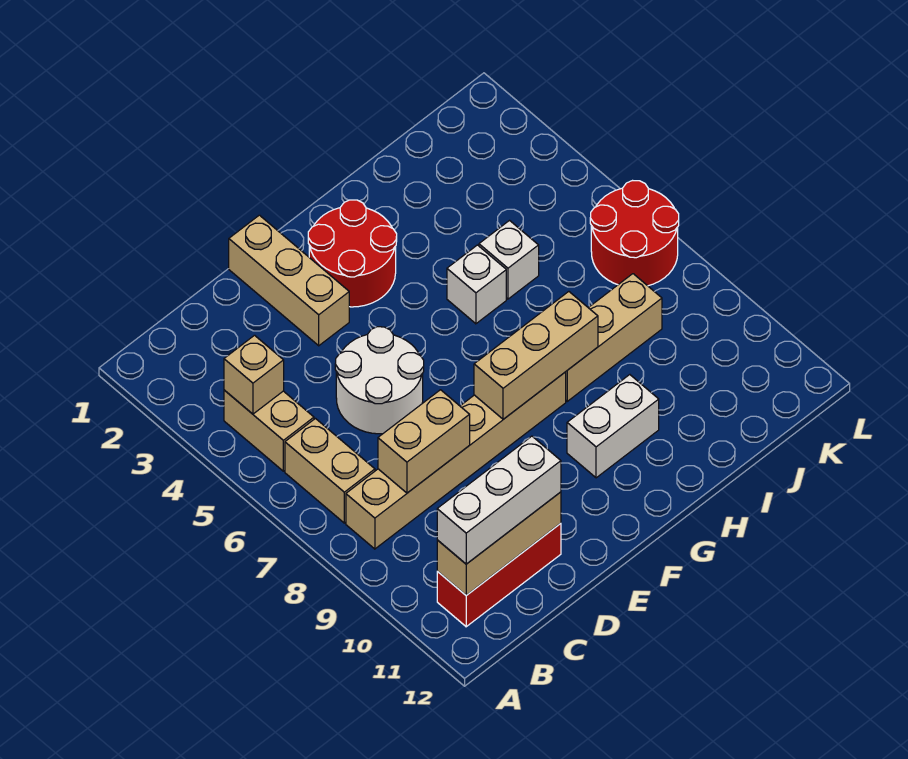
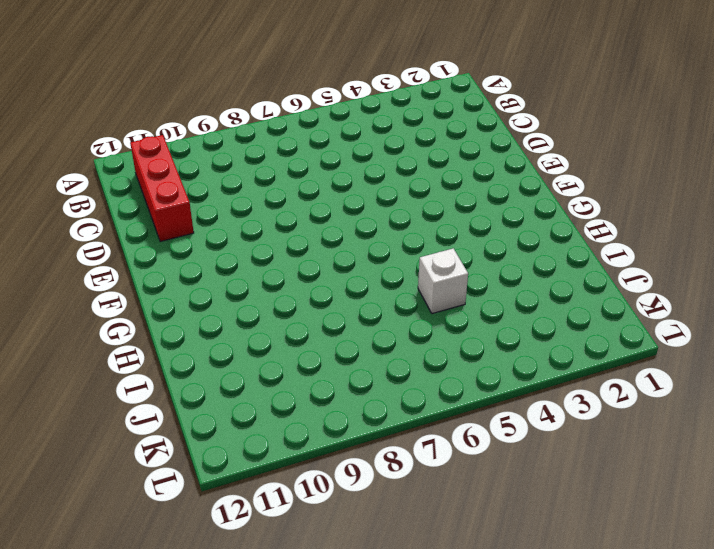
none -> tan brick B4:B5 level 1
none -> tan brick B6:B7 level 1
none -> tan brick B8:G8 level 1

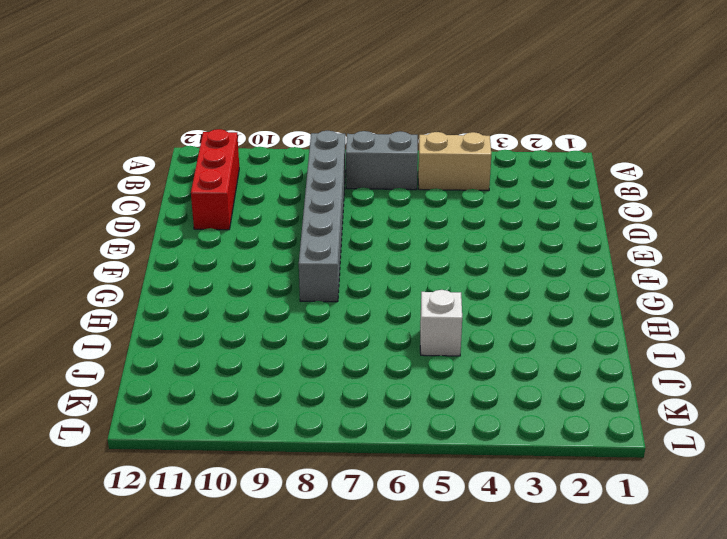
grey brick B6:B7 level 1 -> tan brick B6:B7 level 1
grey brick B8:G8 level 1 -> tan brick B8:G8 level 1
none -> white round brick D5:E6 level 1
none -> tan brick E1:E3 level 1
none -> red round brick F2:G3 level 1

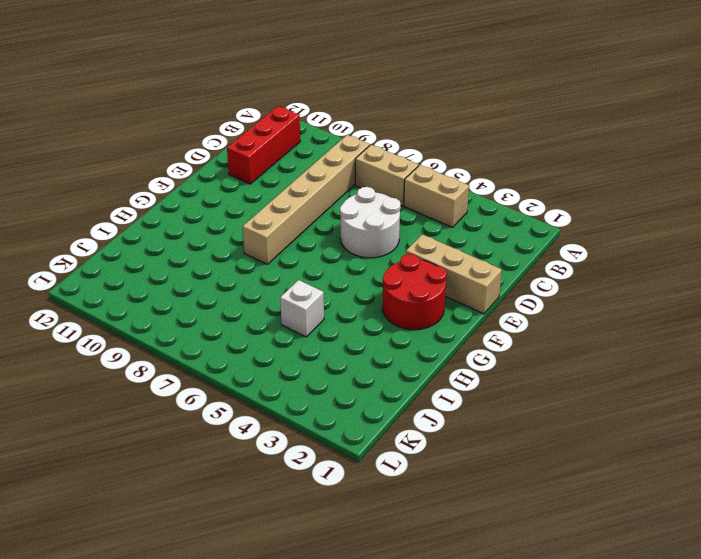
none -> white brick G10:H10 level 1
none -> white brick H5 level 1
none -> tan brick H8:J8 level 1

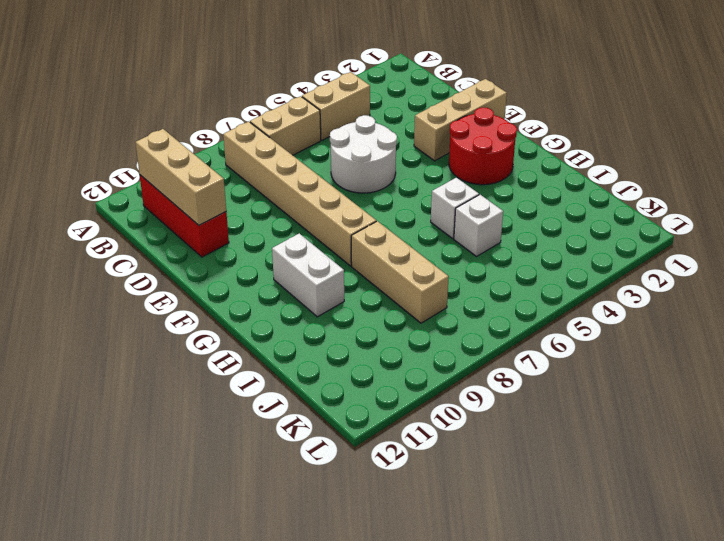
none -> red round brick K6:L7 level 1
none -> tan brick B4 level 2
none -> tan brick C8:D8 level 2

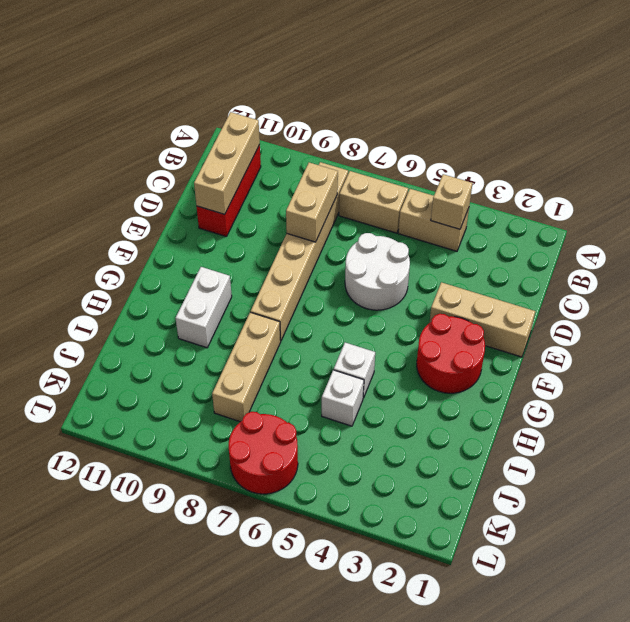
none -> tan brick F8:H8 level 2
none -> white brick B11:D11 level 3

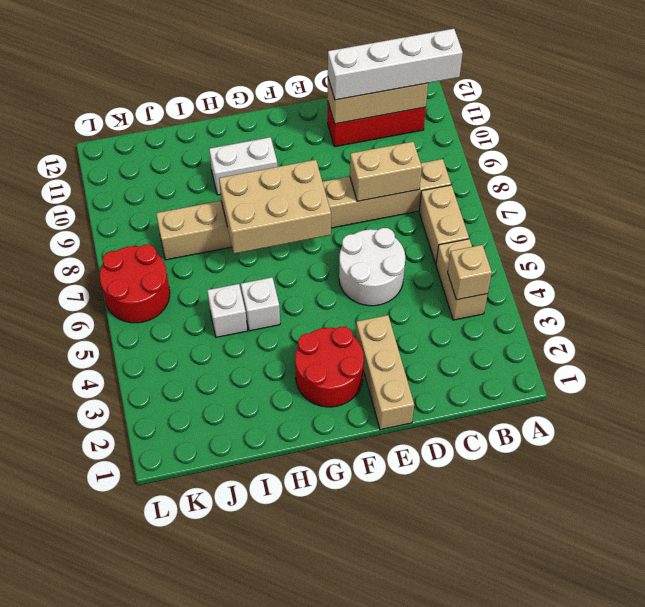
white brick A11:D11 level 3 -> white brick B11:D11 level 3
tan brick F7:H8 level 2 -> tan brick F8:H8 level 2

